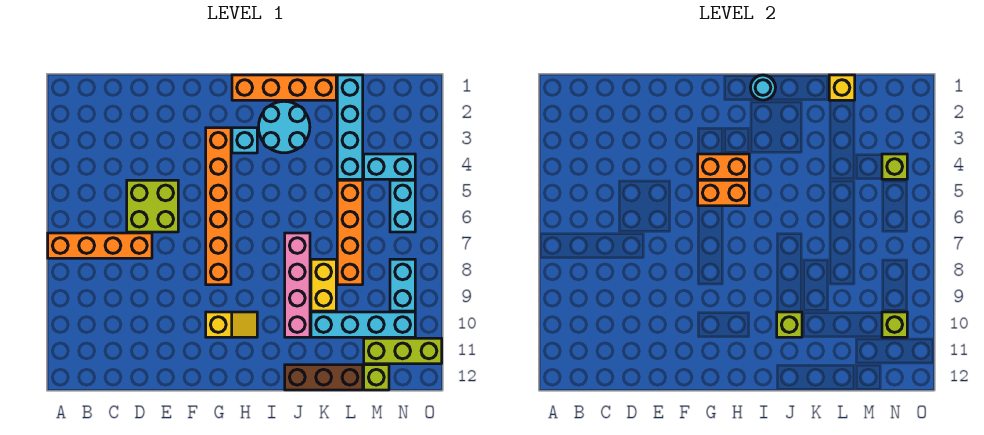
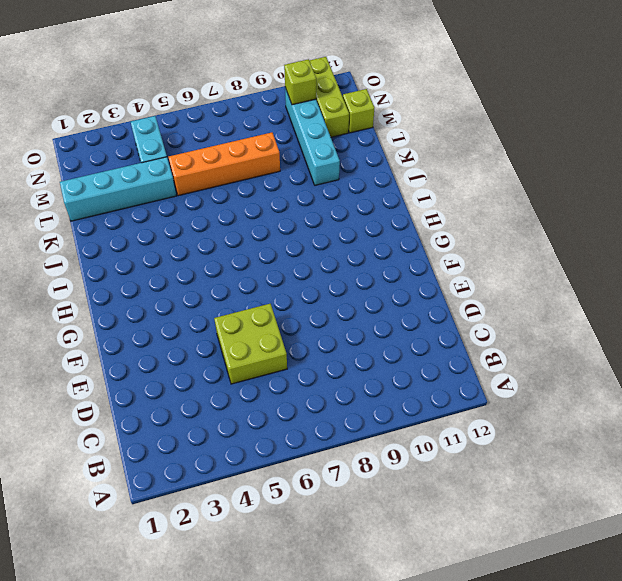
none -> orange brick A7:D7 level 1
none -> orange brick G3:G8 level 1
none -> yellow slope G10:H10 level 1 top G

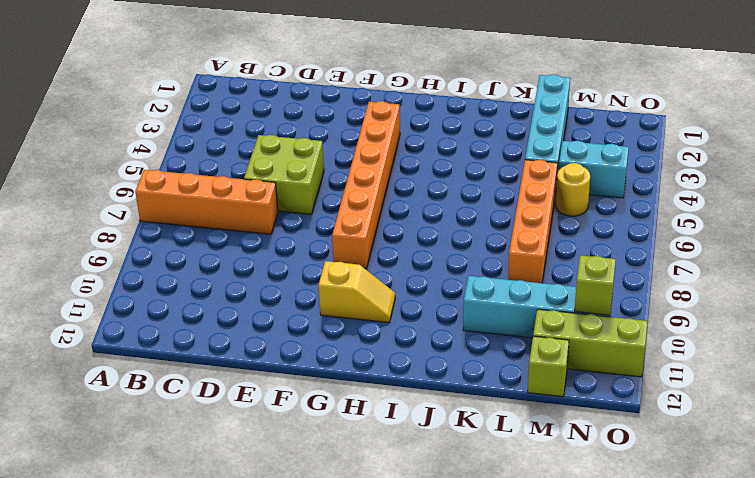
yellow round brick M5 level 1 -> none
none -> orange brick H1:K1 level 1
none -> cyan brick H3 level 1
none -> cyan round brick I2:J3 level 1

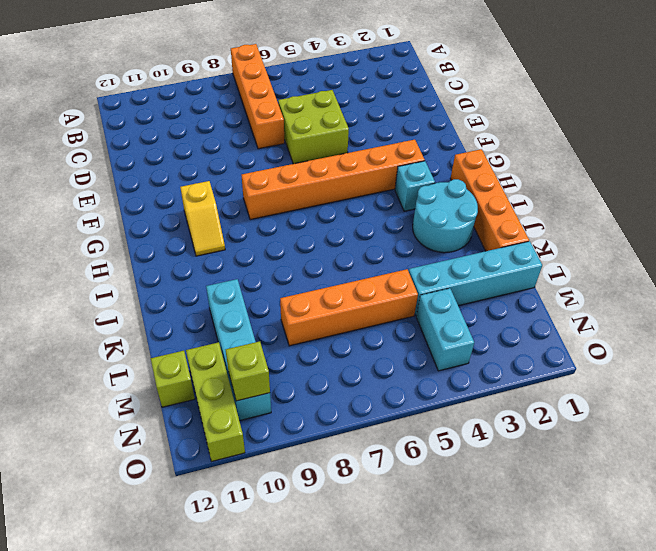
none -> pink brick J7:J10 level 1
none -> brown brick J12:L12 level 1
none -> yellow brick K8:K9 level 1

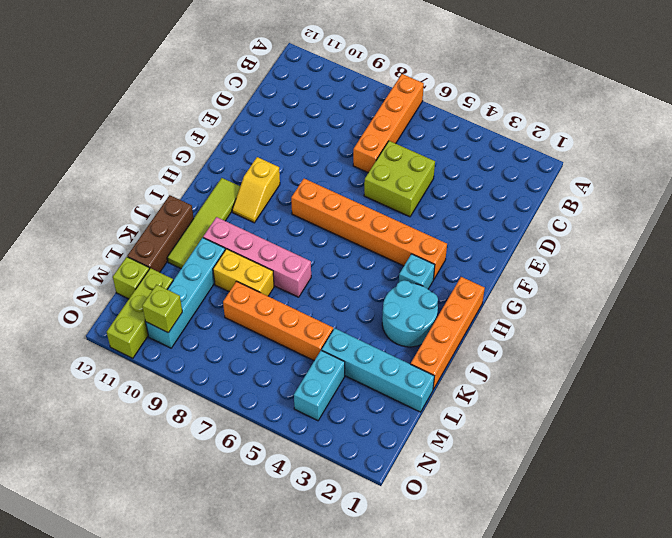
lime tile H11:K11 level 1 -> none
none -> cyan brick N5:N6 level 1
none -> cyan brick N8:N9 level 1
none -> orange brick G4:H4 level 2

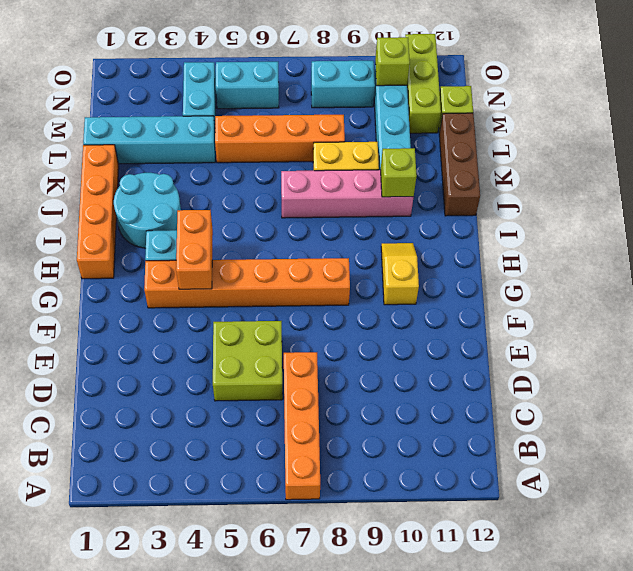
none -> orange brick G5:H5 level 2
none -> cyan round brick I1 level 2
none -> yellow brick L1 level 2

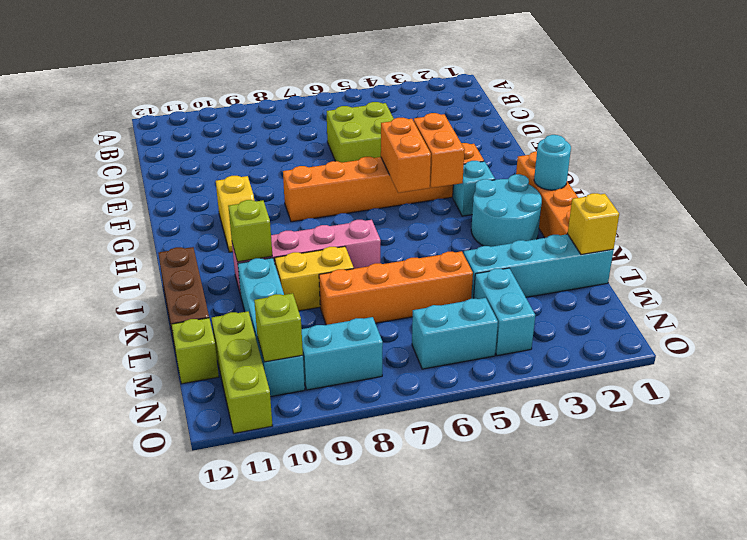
none -> orange brick A7:D7 level 1
none -> lime brick N4 level 2

